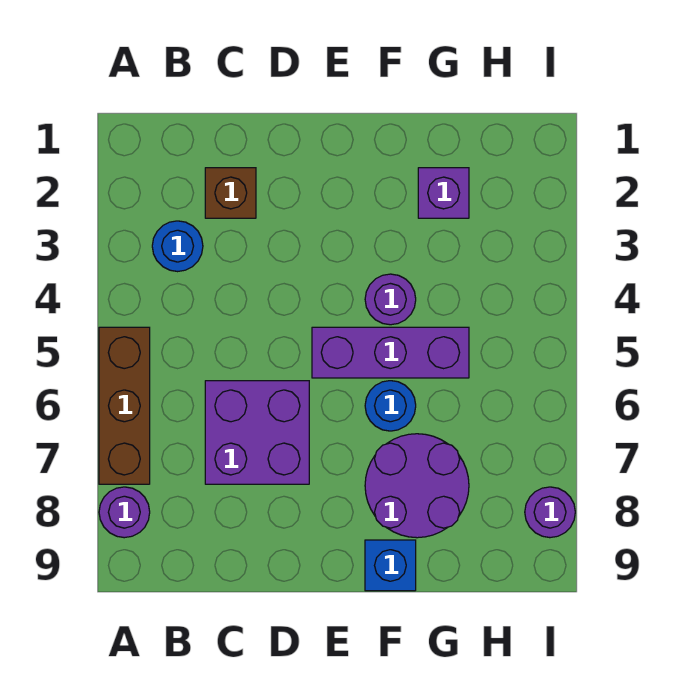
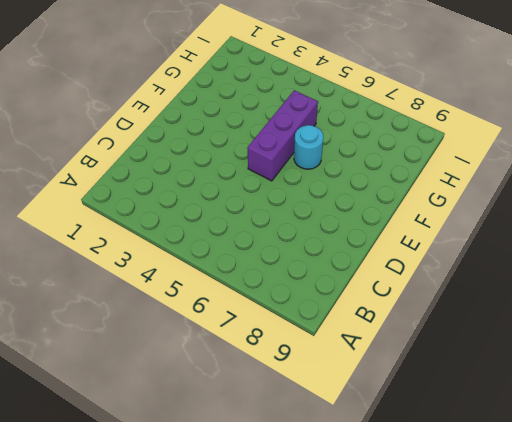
cyan round brick F6 level 1 -> blue round brick F6 level 1
none -> brown brick A5:A7 level 1
none -> purple round brick A8 level 1
none -> blue round brick B3 level 1

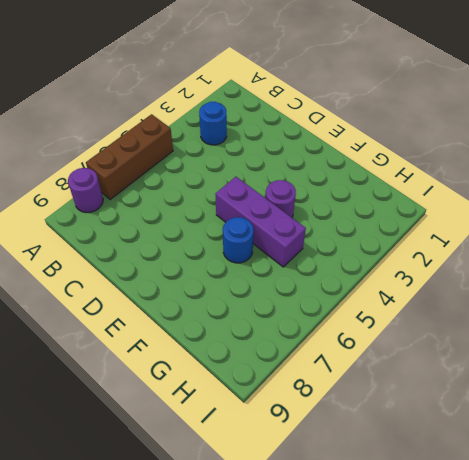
none -> brown brick C2 level 1
none -> purple brick C6:D7 level 1
none -> purple round brick F7:G8 level 1

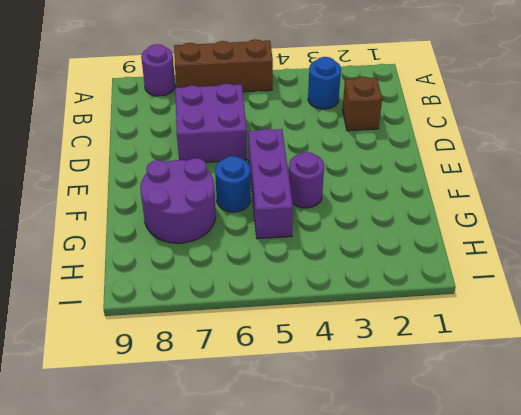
none -> blue brick F9 level 1
none -> purple brick G2 level 1
none -> purple round brick I8 level 1

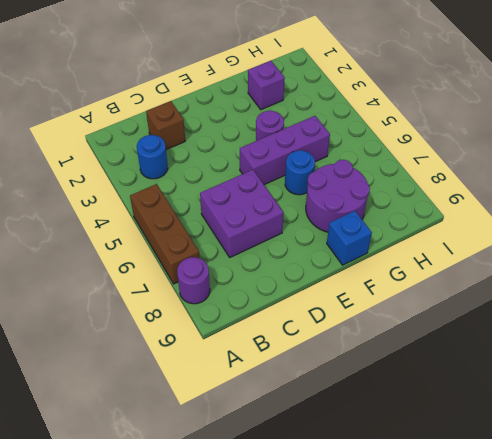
none -> purple round brick I8 level 1

